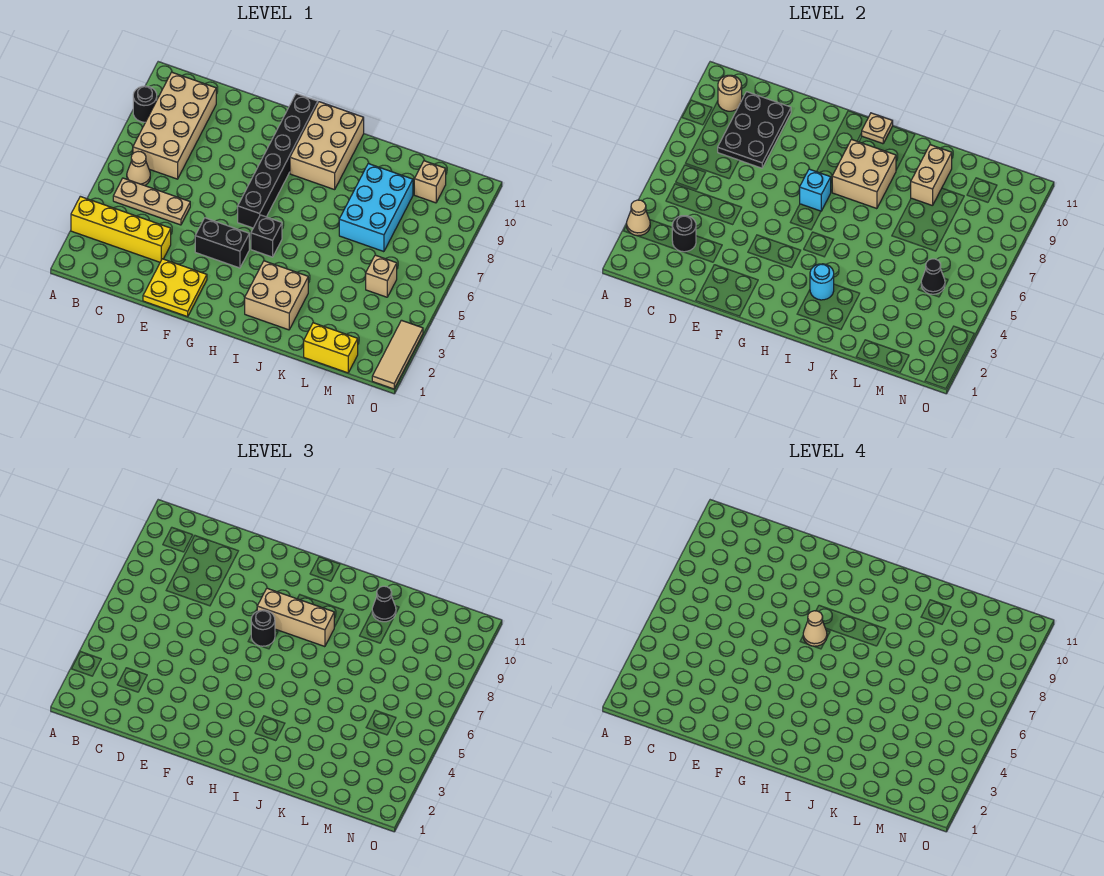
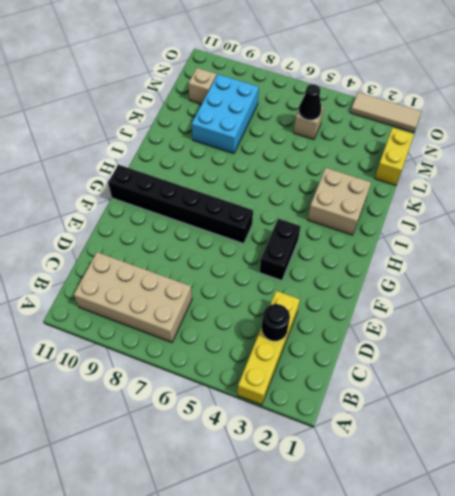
cyan brick K8:M9 level 1 -> cyan brick K7:L9 level 1
none -> black round brick A9 level 1
none -> tan plate B5:D5 level 1
none -> tan cone B6 level 1
none -> yellow plate E1:F2 level 1

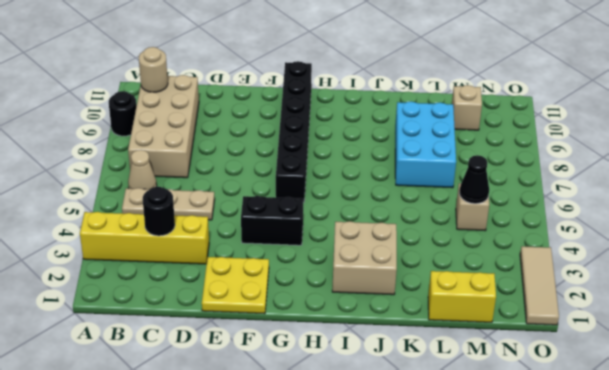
none -> black brick H5 level 1
none -> tan brick H9:I11 level 1
none -> tan cone A3 level 2
none -> black plate C8:D10 level 2

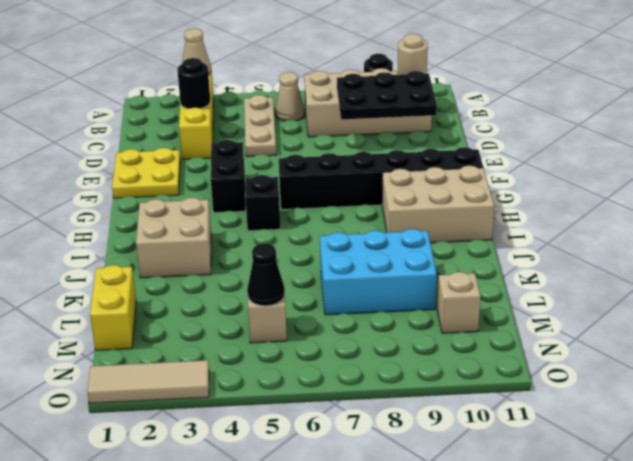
none -> cyan brick G7 level 2
none -> tan brick H8:I9 level 2
none -> tan plate H11 level 2
none -> cyan round brick I3 level 2

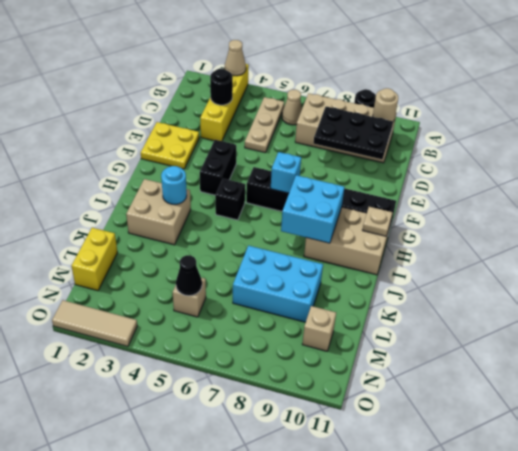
cyan brick H8:I9 level 2 -> tan brick H8:I9 level 2
none -> tan brick K9:K10 level 2
none -> black round brick G7 level 3
none -> tan brick G8:I8 level 3
none -> black cone K10 level 3

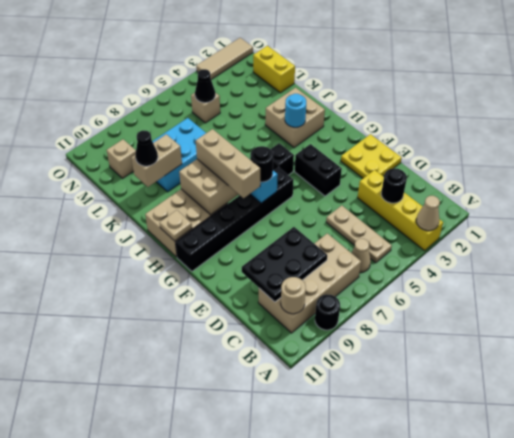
none -> tan cone G7 level 4

